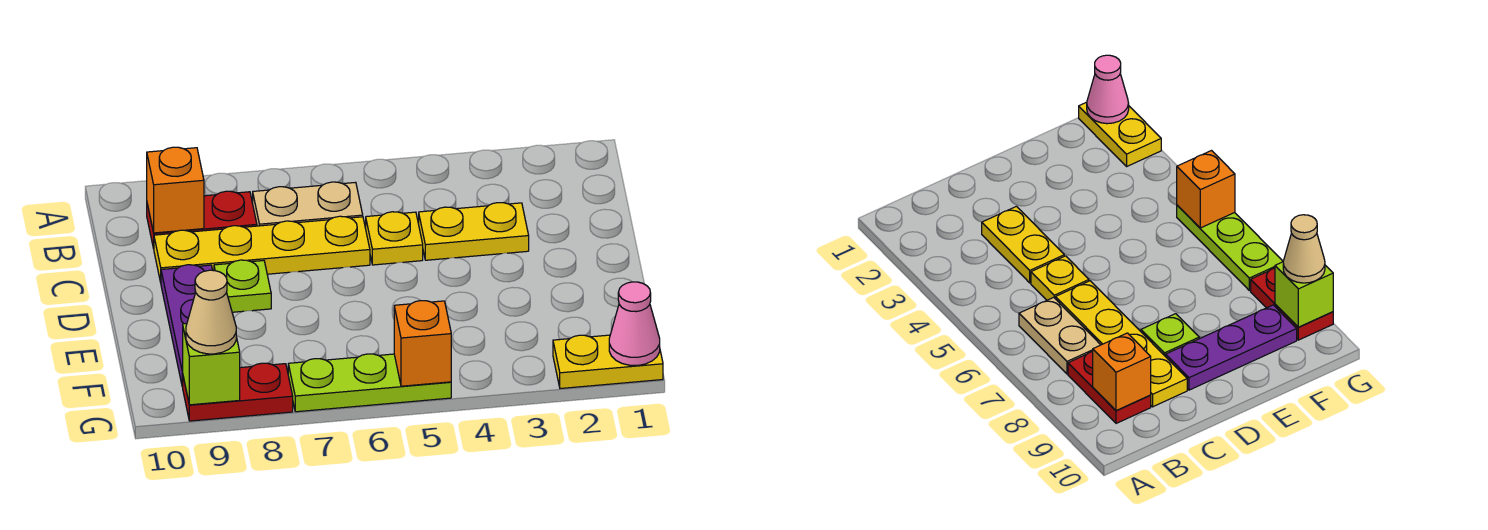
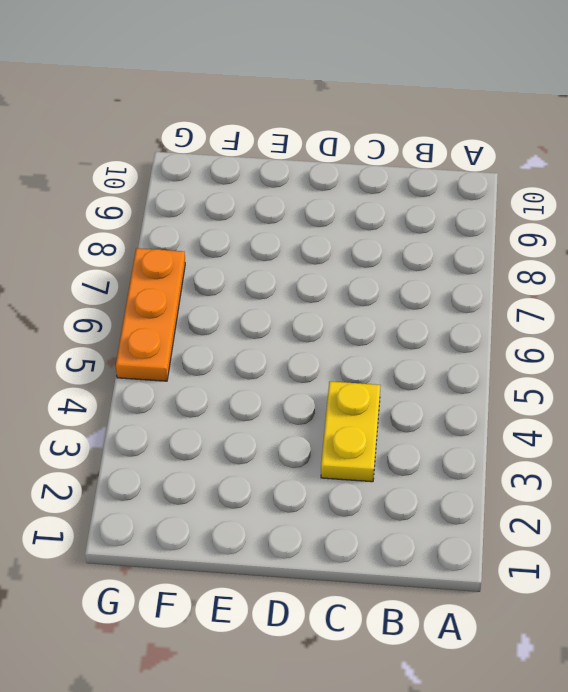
orange plate G5:G7 level 1 -> lime plate G5:G7 level 1
none -> tan plate B6:B7 level 1
none -> red plate B8:B9 level 1
none -> yellow plate C5 level 1

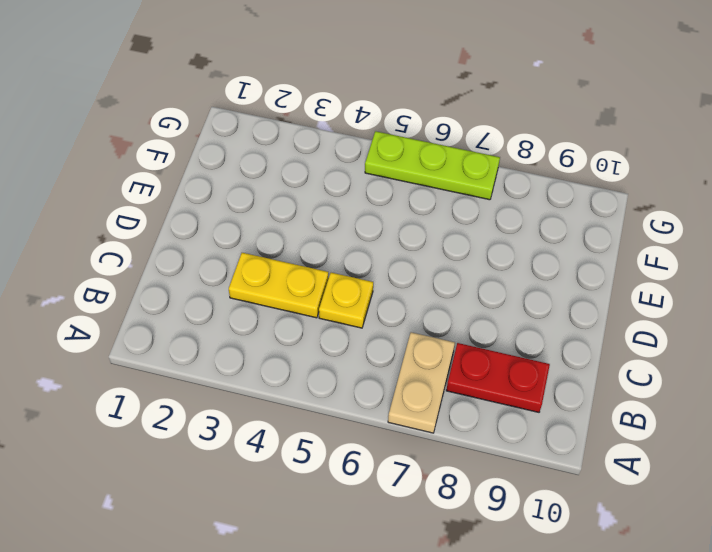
tan plate A7:B7 level 1 -> tan plate B6:B7 level 1
none -> yellow plate C6:C9 level 1
none -> lime plate D8 level 1
none -> purple plate D9:F9 level 1

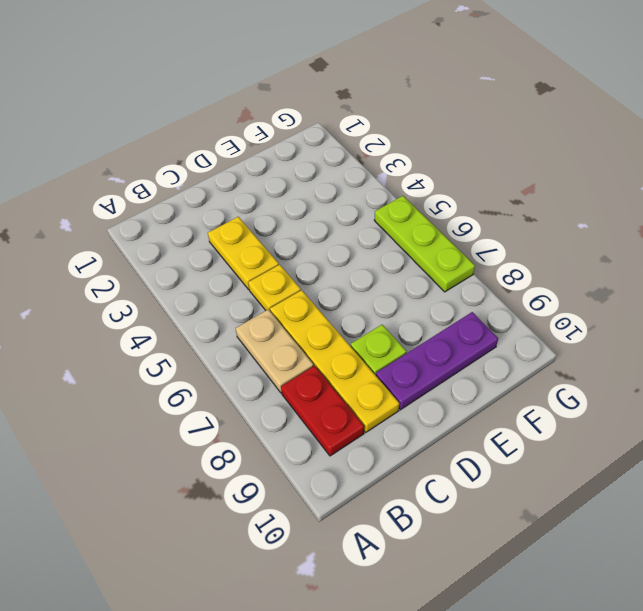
none -> yellow plate G1:G2 level 1
none -> red plate G8:G9 level 1
none -> orange brick B9 level 2

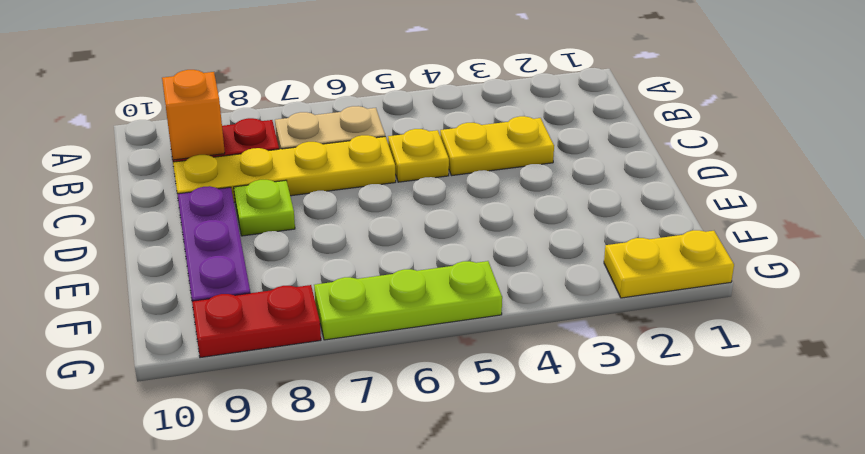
none -> pink cone G1 level 2
none -> orange brick G5 level 2
none -> lime brick G9 level 2

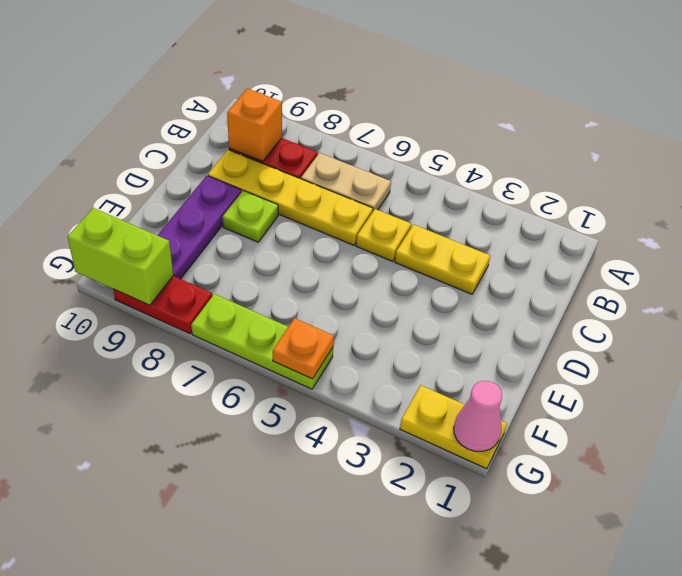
orange plate G5 level 2 -> orange brick G5 level 2
lime brick G9:G10 level 2 -> lime brick G9 level 2
none -> tan cone G9 level 3

